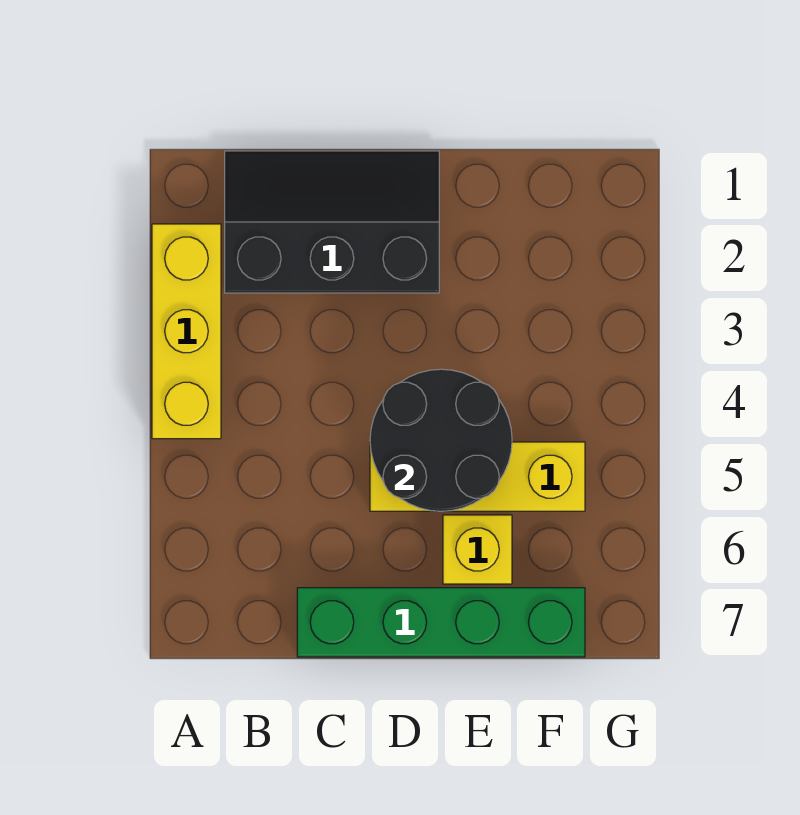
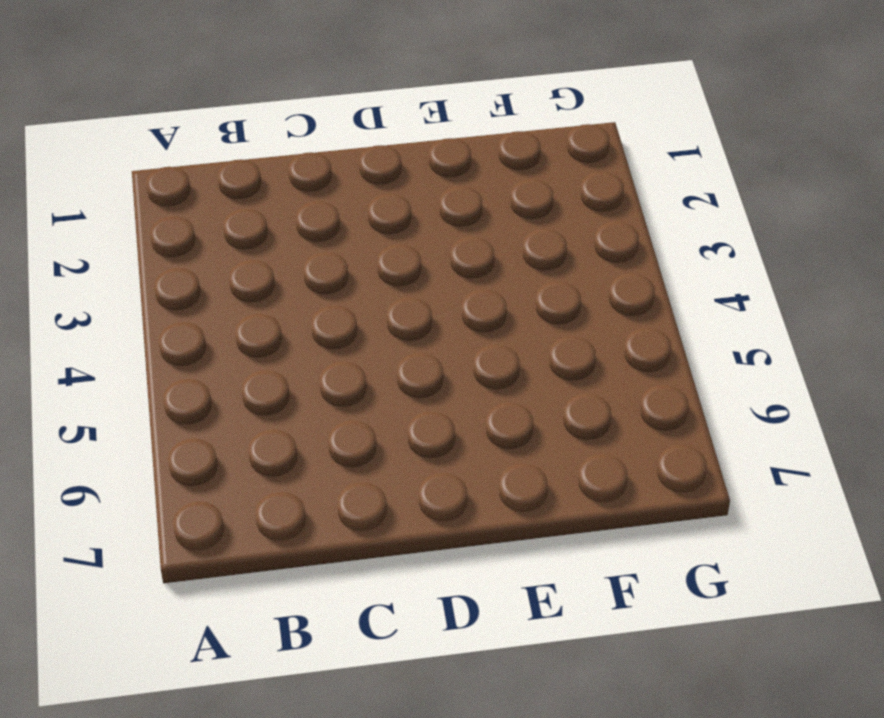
none -> yellow brick A2:A4 level 1
none -> black slope B1:D2 level 1 top 2

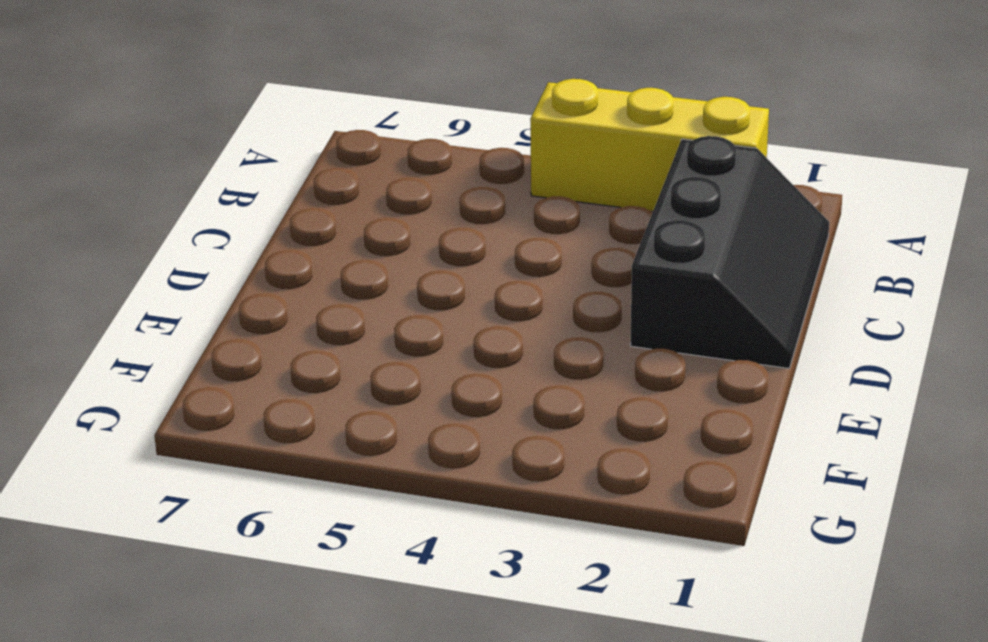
none -> green brick C7:F7 level 1
none -> yellow brick D5:F5 level 1

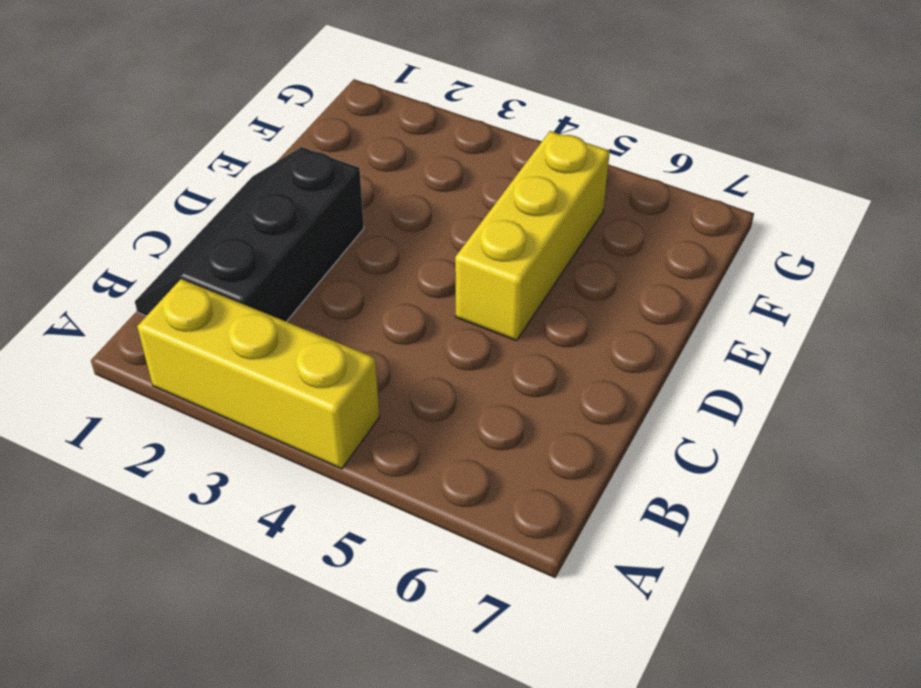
none -> green brick C7:F7 level 1
none -> yellow brick E6 level 1

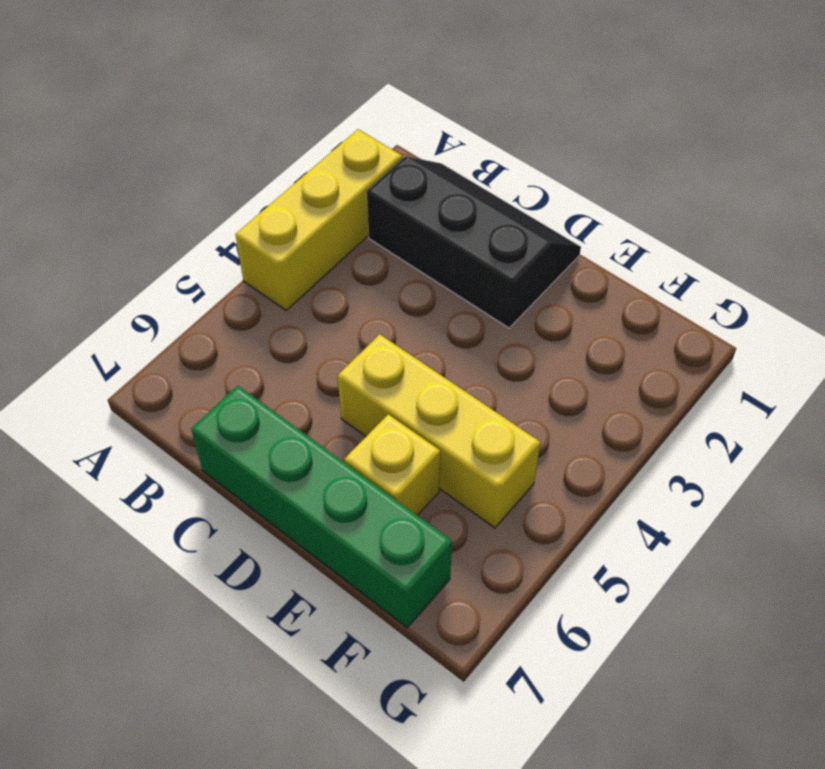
none -> black round brick D4:E5 level 2

